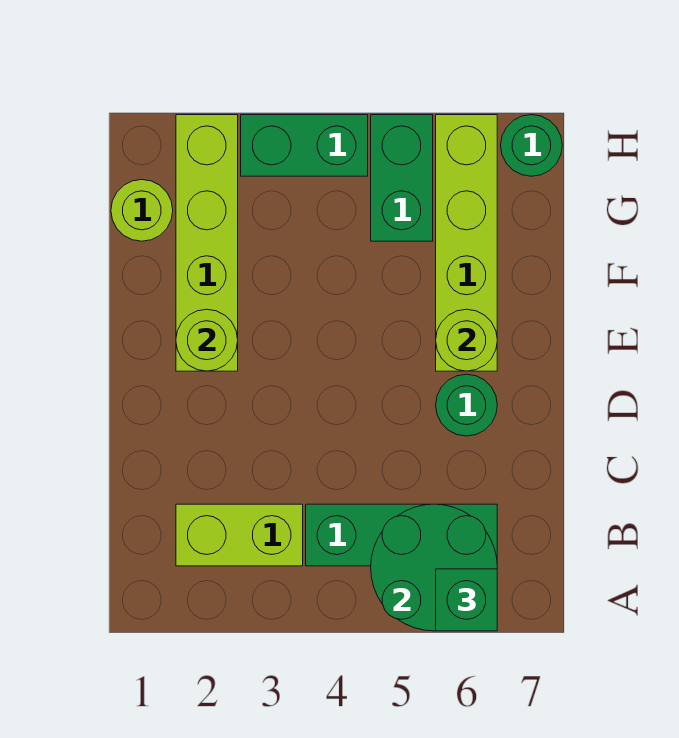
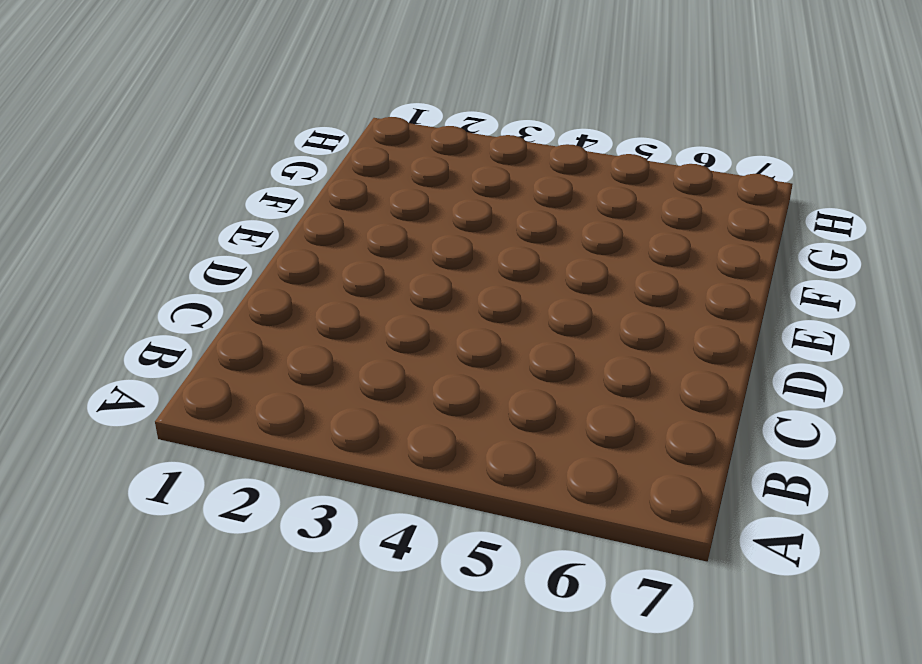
none -> lime brick B2:B3 level 1
none -> green brick B4:B6 level 1
none -> green round brick D6 level 1

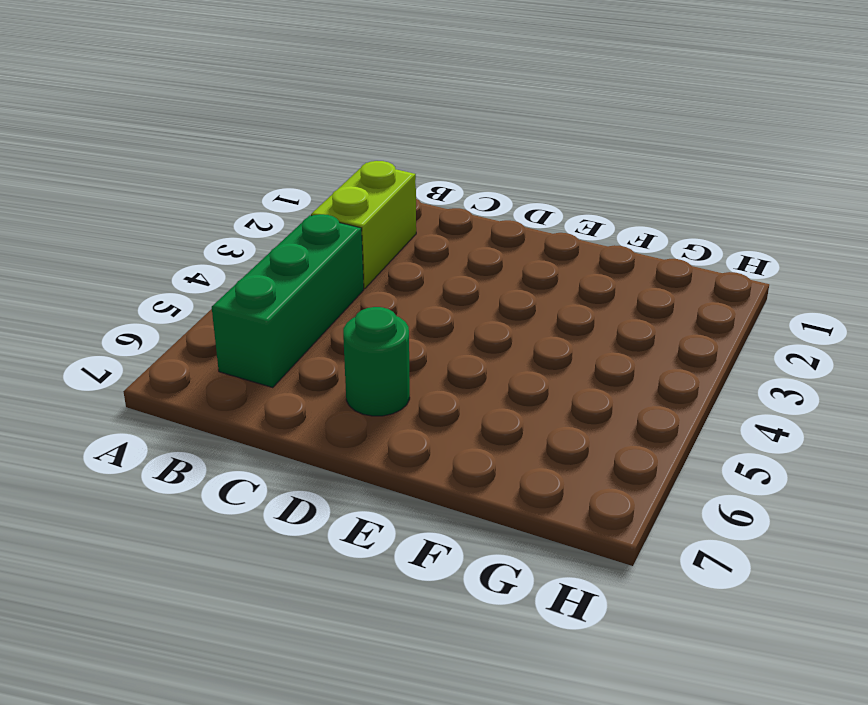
none -> lime brick E2:H2 level 1
none -> lime brick E6:H6 level 1
none -> lime round brick G1 level 1

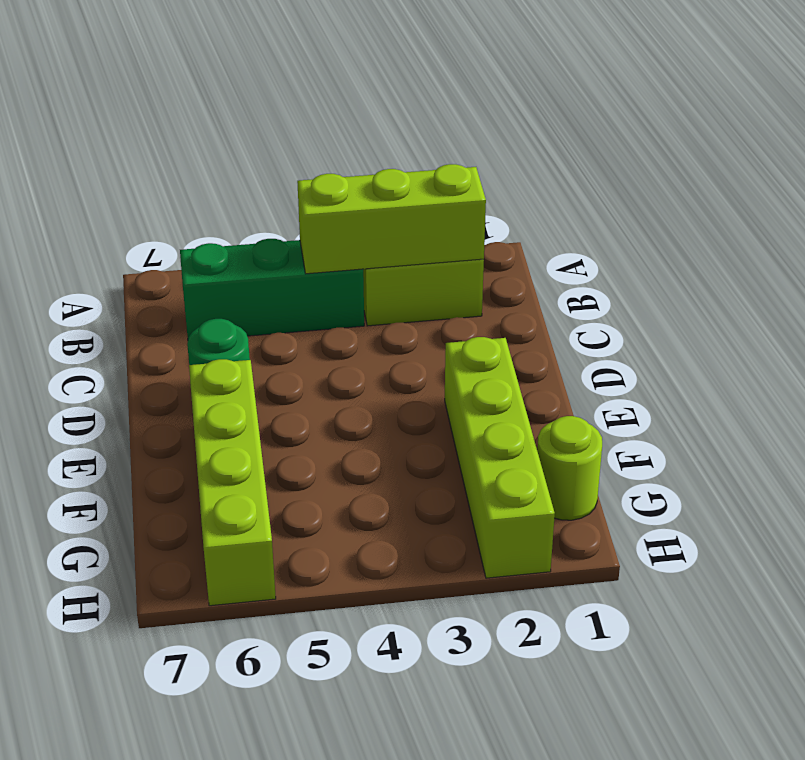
lime brick B2:B4 level 2 -> none
none -> green brick G5:H5 level 1
none -> green brick H3:H4 level 1
none -> green round brick H7 level 1

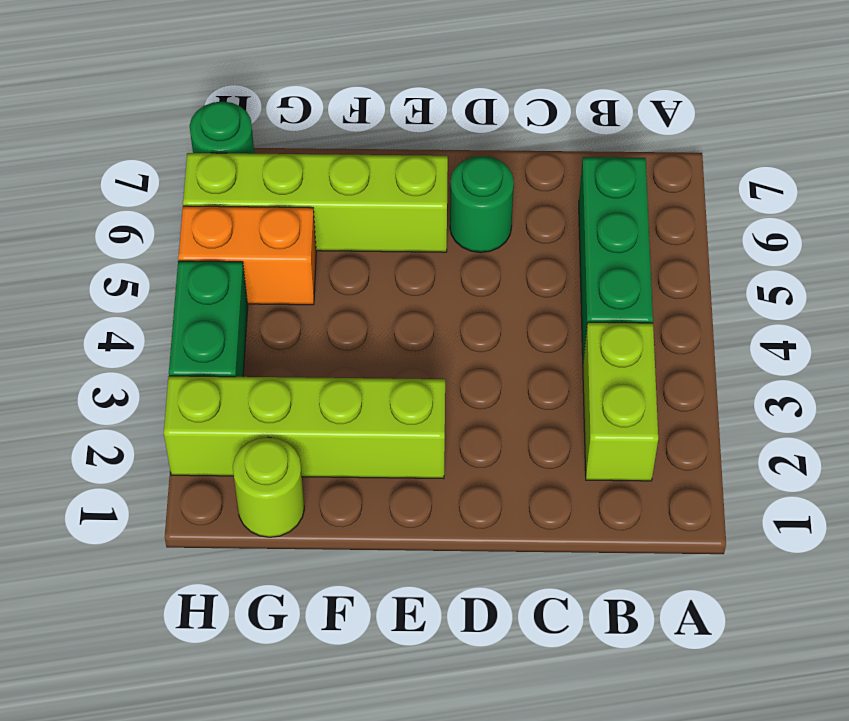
orange brick G5:H5 level 1 -> green brick G5:H5 level 1
none -> green round brick A5:B6 level 2
none -> lime round brick E2 level 2
none -> lime round brick E6 level 2

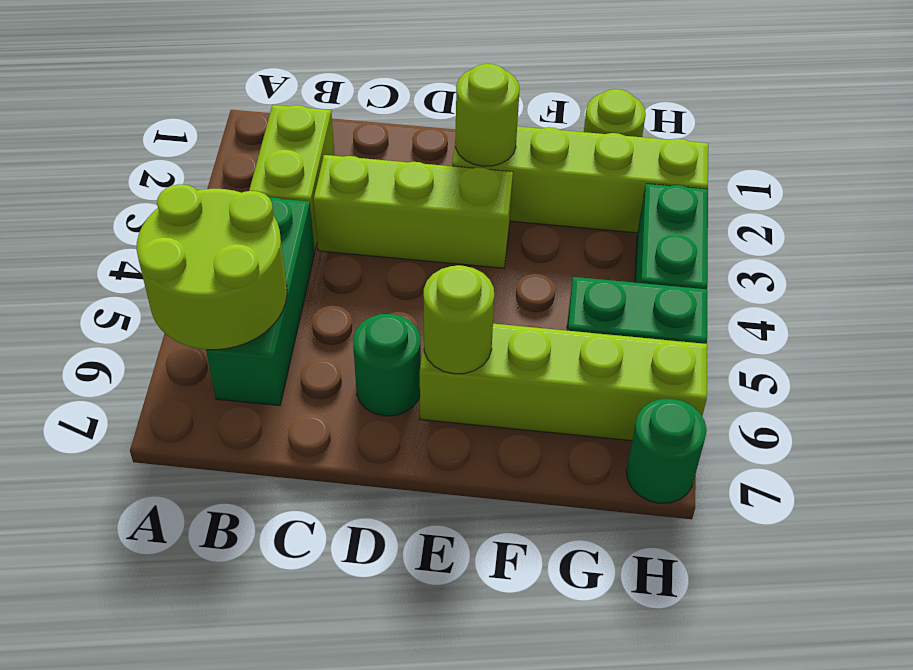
lime round brick A5:B6 level 2 -> green round brick A5:B6 level 2
lime brick C3:E3 level 1 -> none
none -> green brick A6 level 3

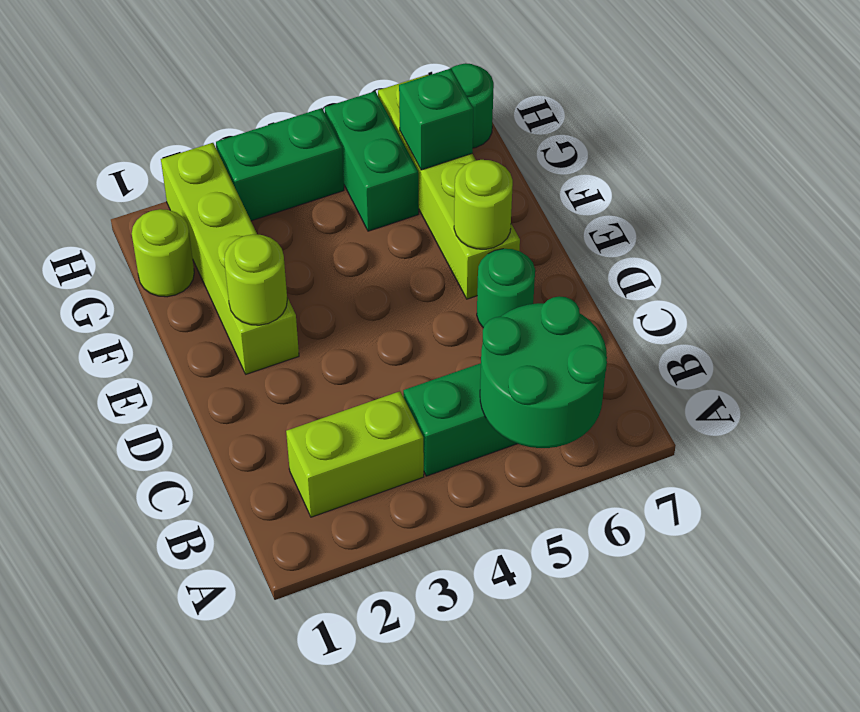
green brick G6 level 2 -> green brick A6 level 3

